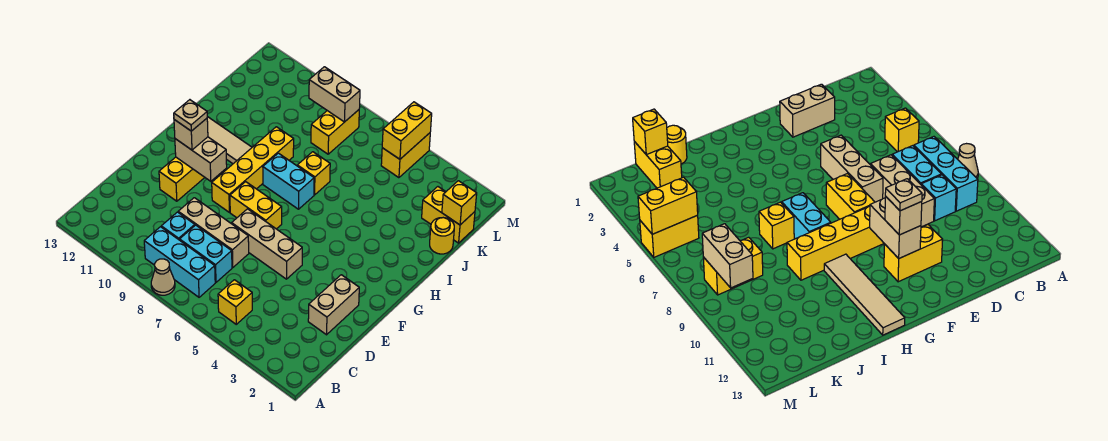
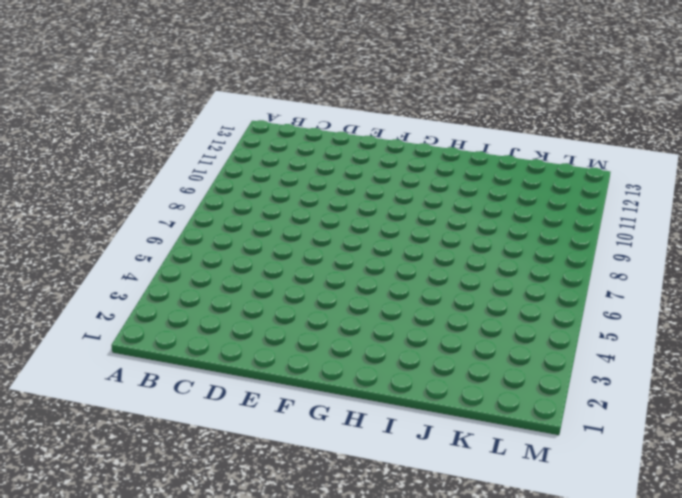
none -> tan cone A8 level 1
none -> yellow brick B5 level 1
none -> cyan brick B7:B9 level 1

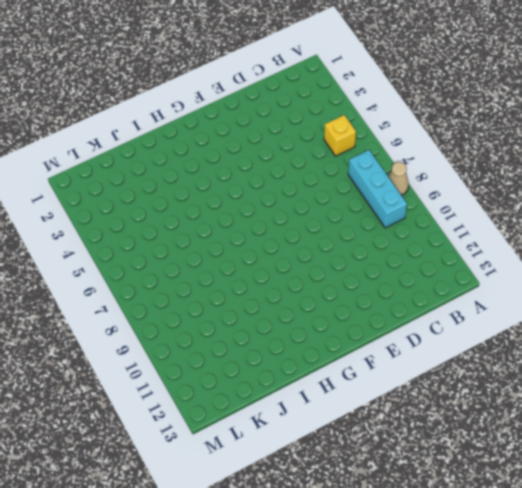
none -> cyan brick C7:C8 level 1
none -> cyan brick C9 level 1
none -> tan brick D2:E2 level 1

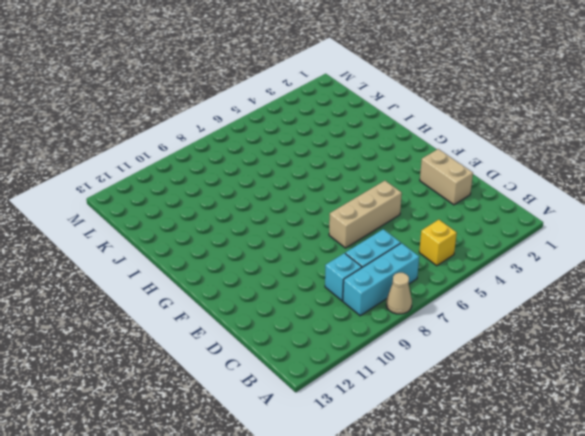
none -> tan brick D7:D9 level 1
none -> yellow brick E11:F11 level 1
none -> yellow brick F7:F8 level 1

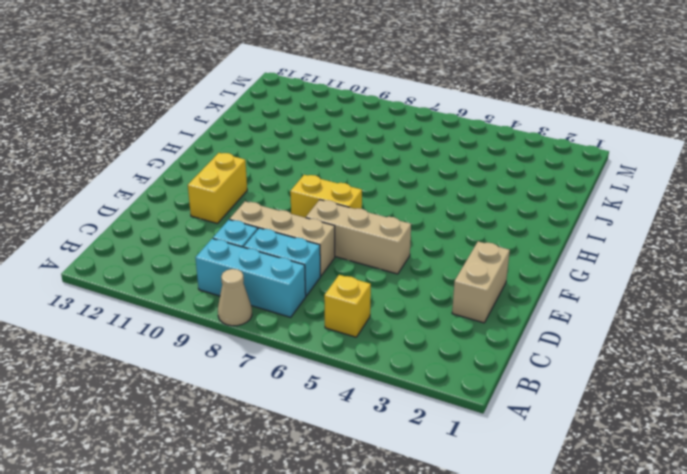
none -> yellow brick F9:I9 level 1
none -> cyan brick H7:H8 level 1
none -> tan tile H10:H13 level 1

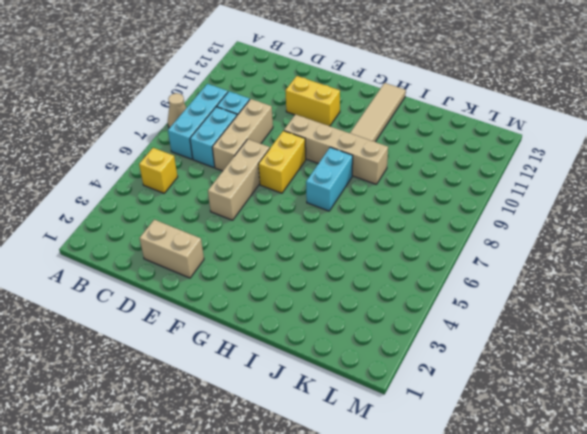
tan brick F9:I9 level 1 -> yellow brick F9:I9 level 1
none -> yellow brick I7 level 1
none -> yellow round brick J1 level 1
none -> yellow brick K1:K2 level 1

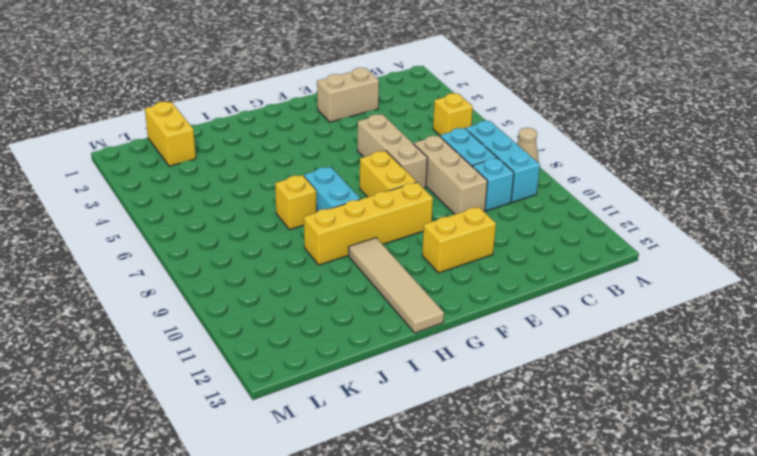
none -> yellow round brick J1 level 1
none -> yellow brick K8:L8 level 1
none -> yellow brick L5:M5 level 1

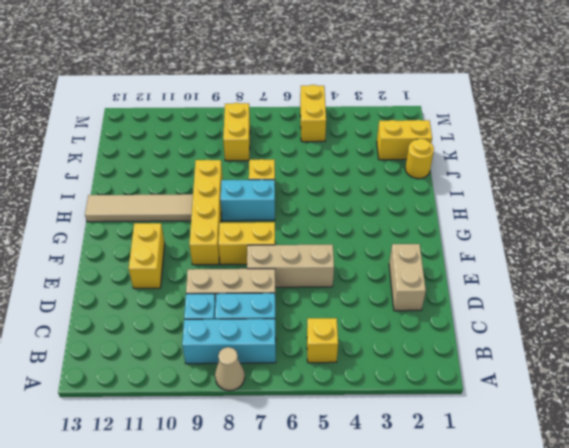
none -> tan brick F10:F11 level 2
none -> yellow brick K1 level 2
none -> yellow brick L5:M5 level 2

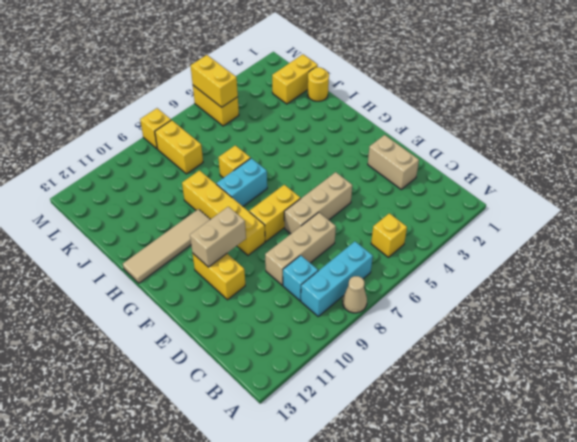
yellow brick M8 level 1 -> yellow brick K1 level 2
none -> cyan brick C7:C8 level 1
none -> tan brick L8:L9 level 2
none -> tan brick F11 level 3

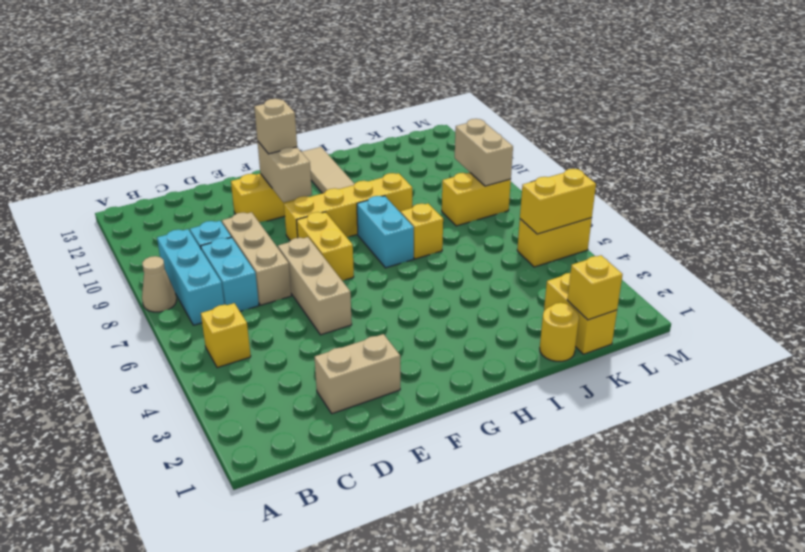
none -> tan plate F11 level 4

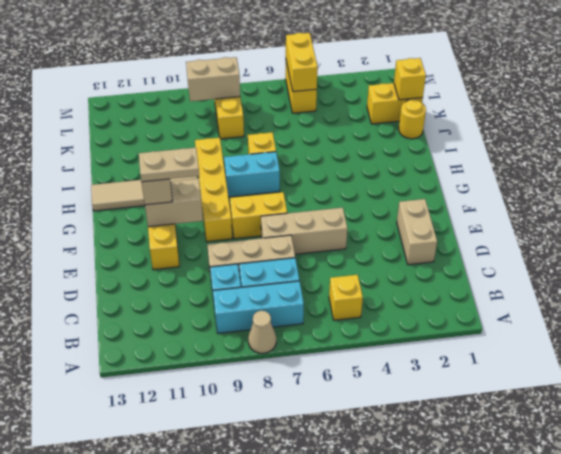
tan plate F10:F11 level 4 -> tan plate F11 level 4

